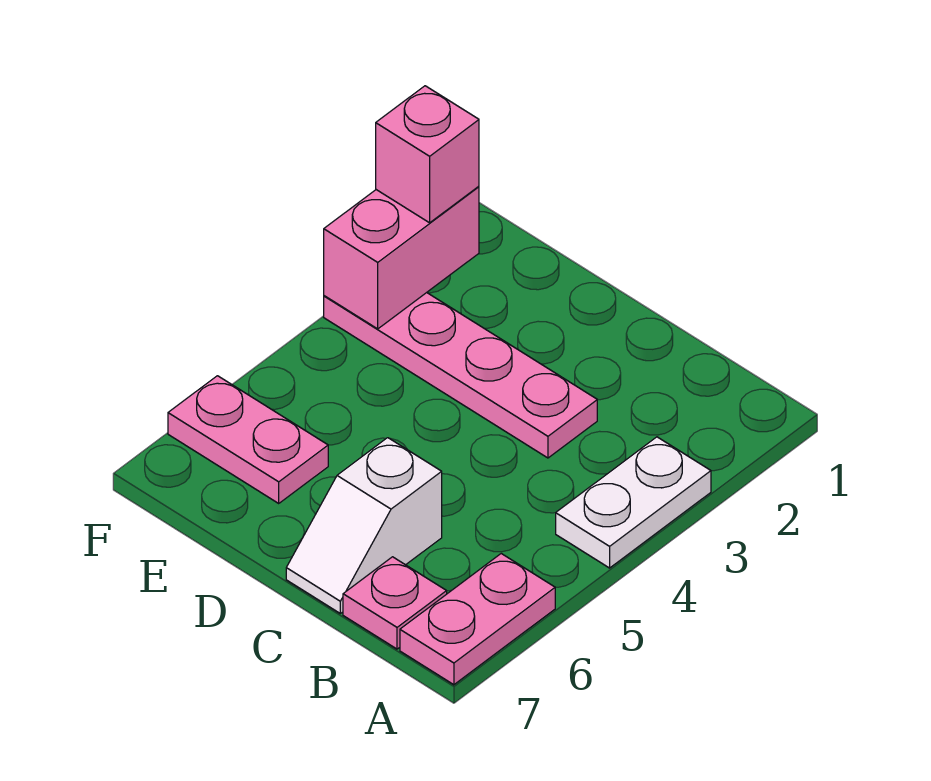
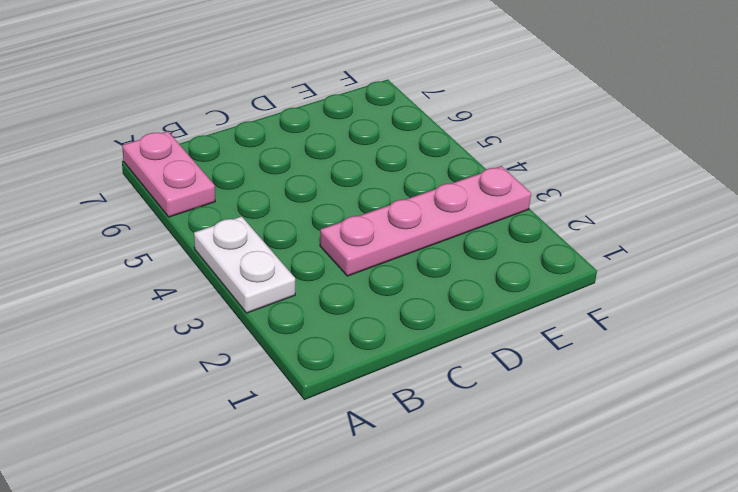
none -> pink plate B7 level 1
none -> white slope C6:C7 level 1 top 6

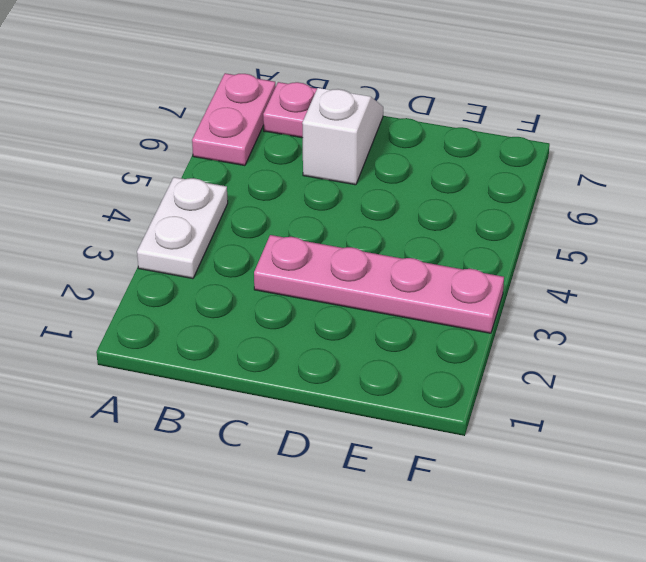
none -> pink plate E6:F6 level 1
none -> pink brick F2:F3 level 2

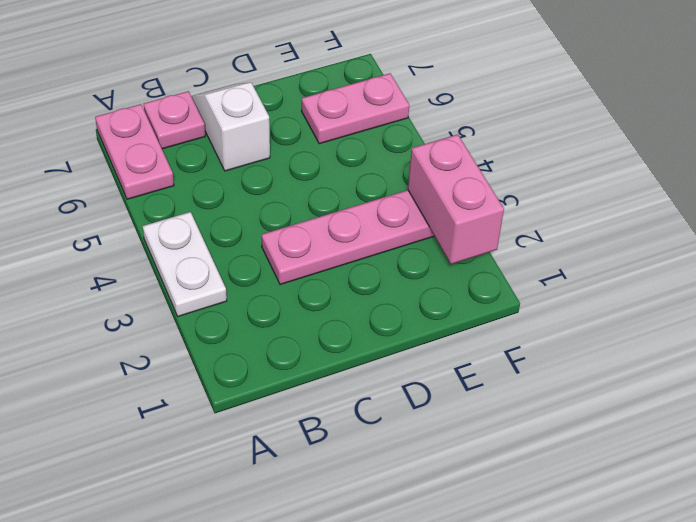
none -> pink brick F2 level 3

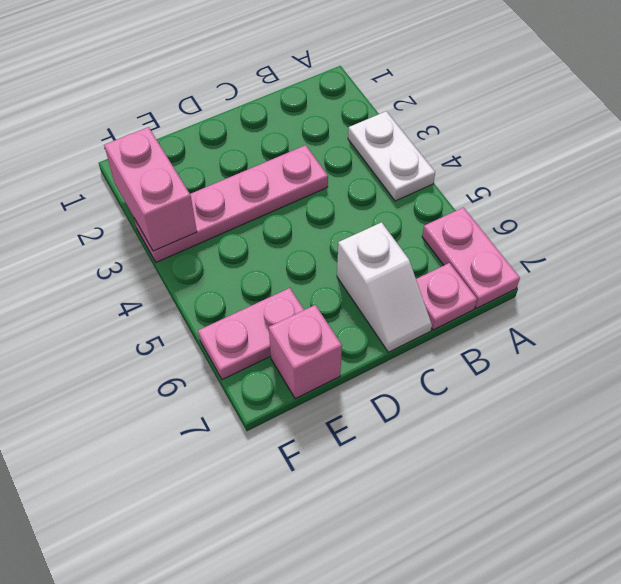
pink brick E7 level 1 -> pink brick F2 level 3

